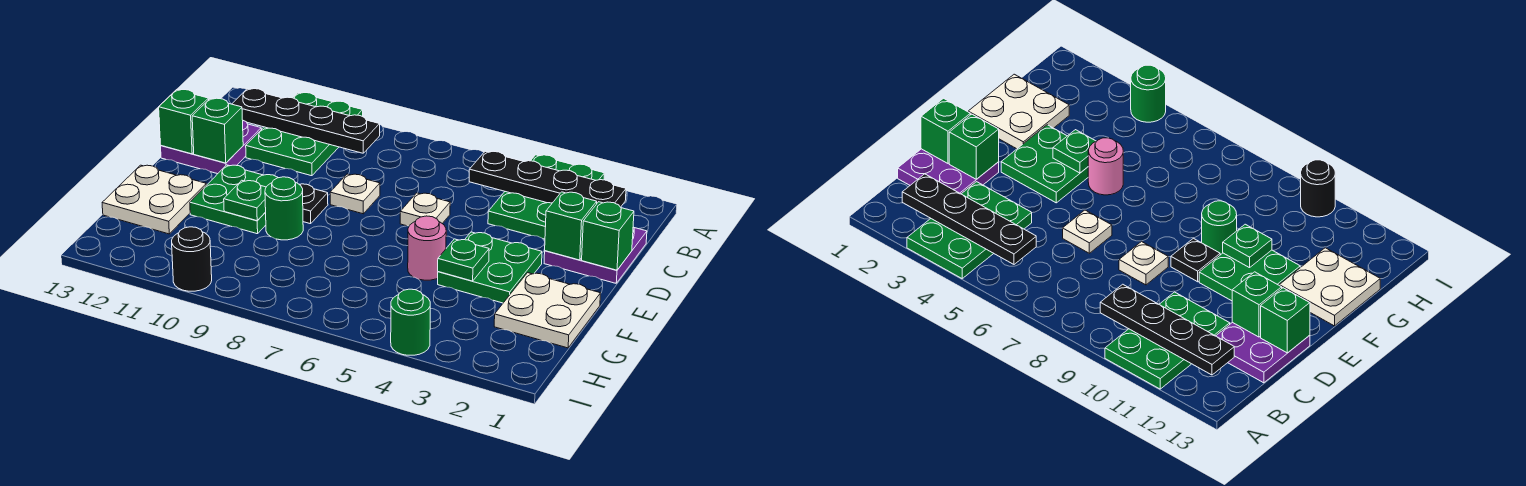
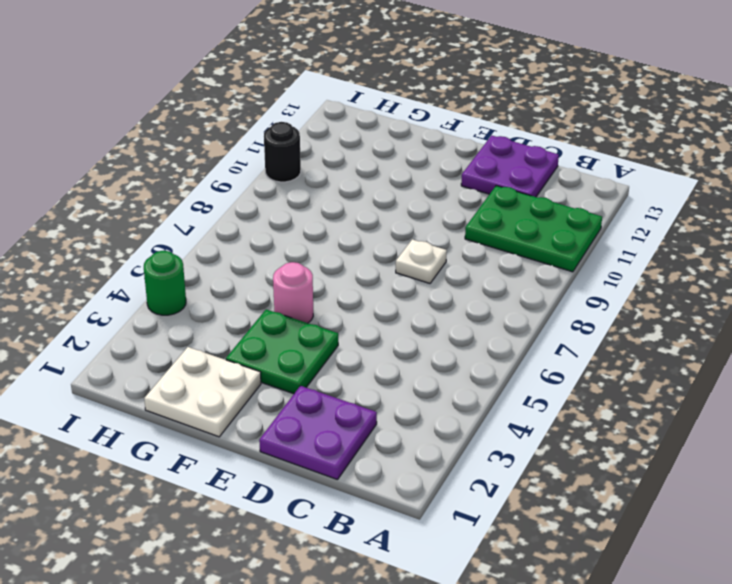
none -> green plate A3:C4 level 1
none -> white plate D6 level 1
none -> black plate E9 level 1

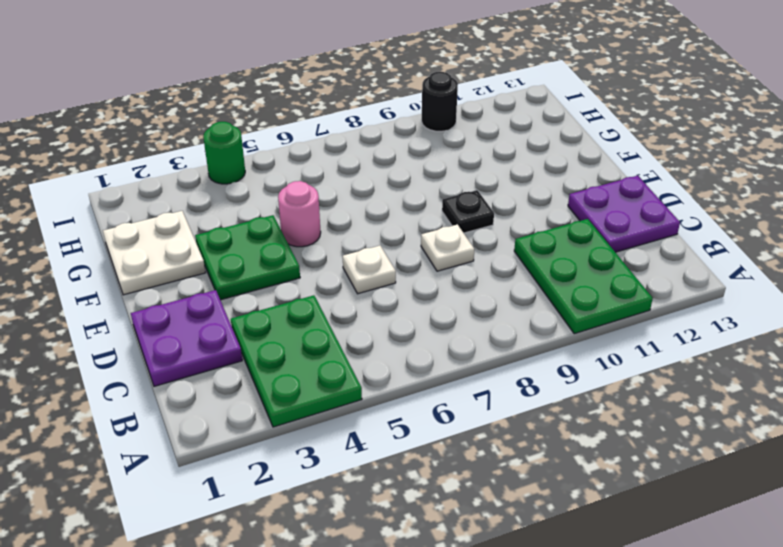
none -> green plate E10:F11 level 1
none -> green round brick F9 level 1
none -> white plate F12:G13 level 1

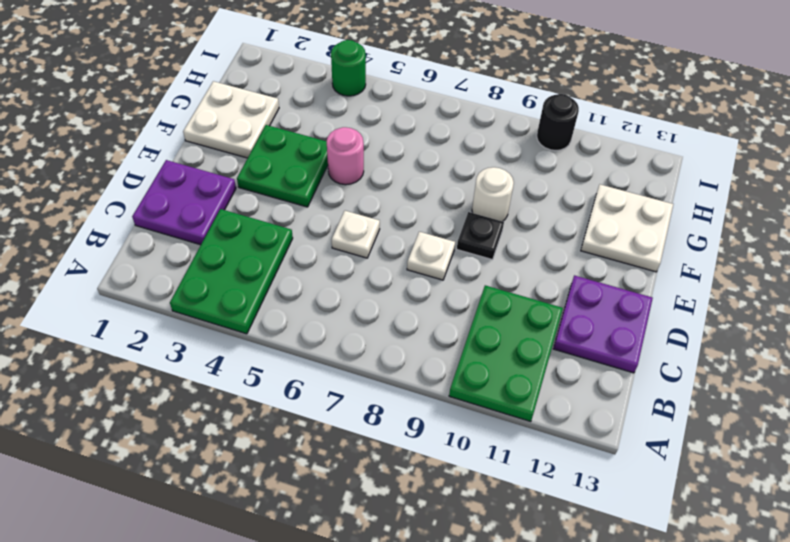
white round brick F9 level 1 -> green round brick F9 level 1
none -> green plate E10:F11 level 1
none -> black plate B2:B5 level 2
none -> black plate B9:B12 level 2

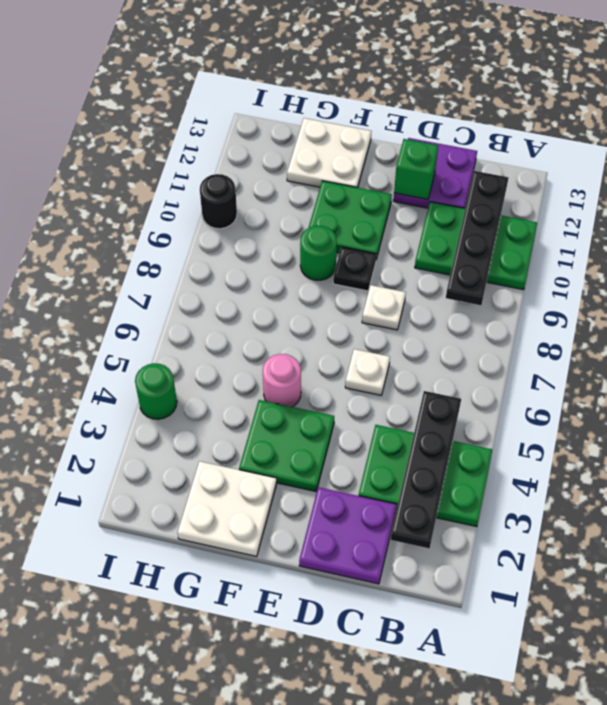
none -> green brick D1 level 2
none -> green brick D2 level 2
none -> green brick D13 level 2

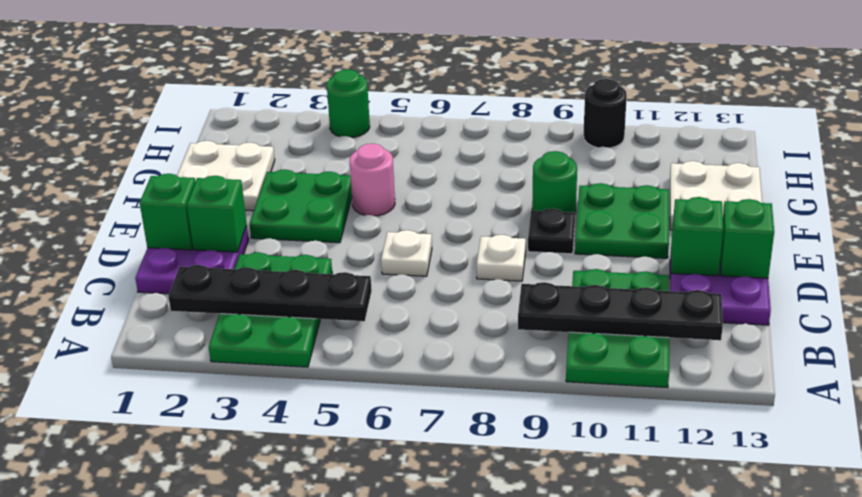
none -> green plate F4 level 2
none -> green plate F10 level 2

